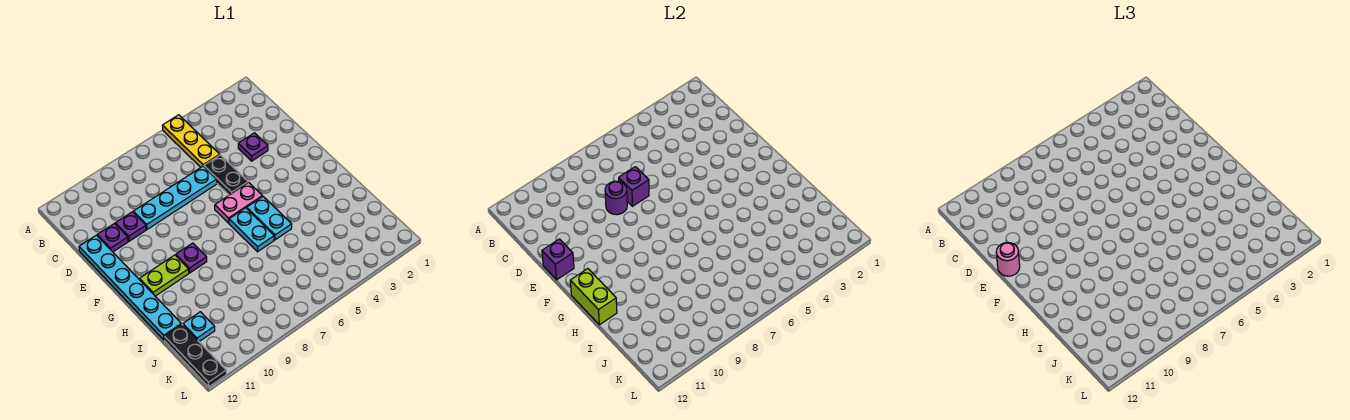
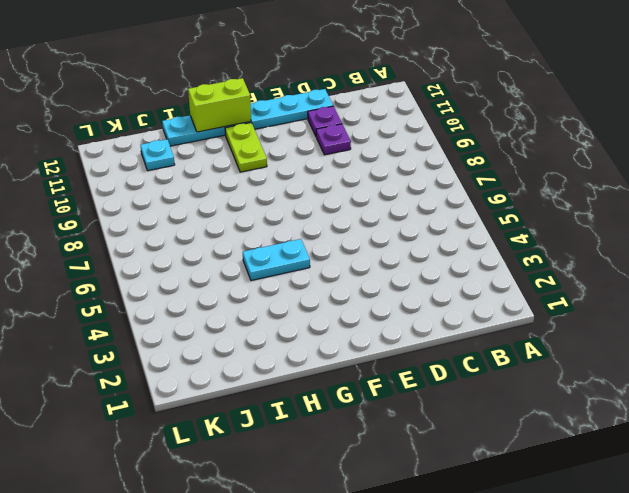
none -> yellow plate A5:C5 level 1
none -> purple plate D3 level 1
none -> black plate D5:E5 level 1

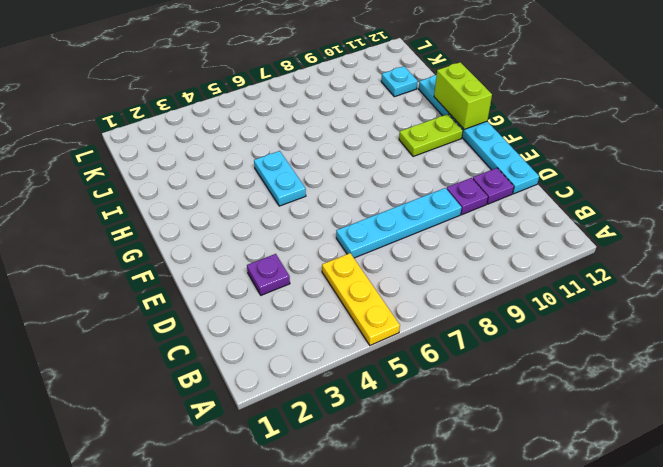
none -> black plate D5:E5 level 1
none -> pink plate F5:F6 level 1
none -> cyan plate G6:H6 level 1

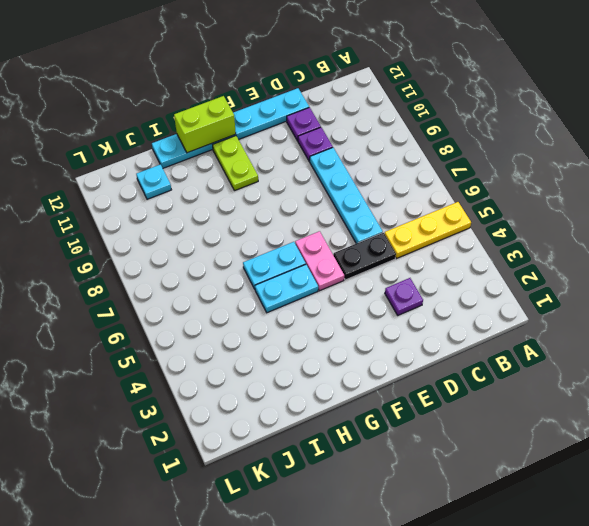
none -> purple plate G9 level 1
none -> black plate J12:L12 level 1
none -> purple brick D7 level 2

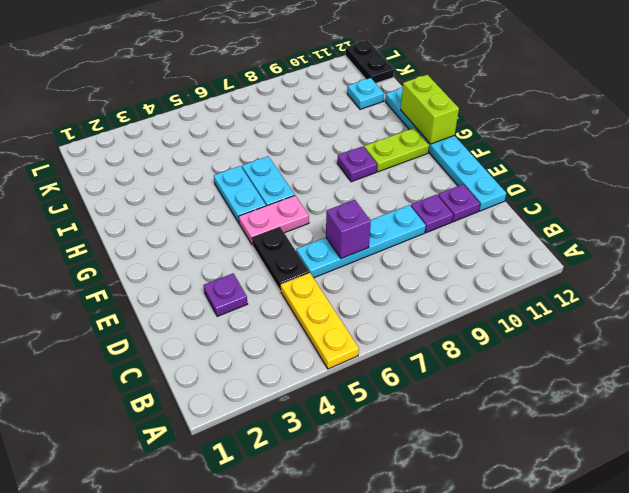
black plate K12:L12 level 1 -> black plate J12:L12 level 1
none -> purple round brick D8 level 2
none -> purple brick E12 level 2
none -> pink round brick E12 level 3

